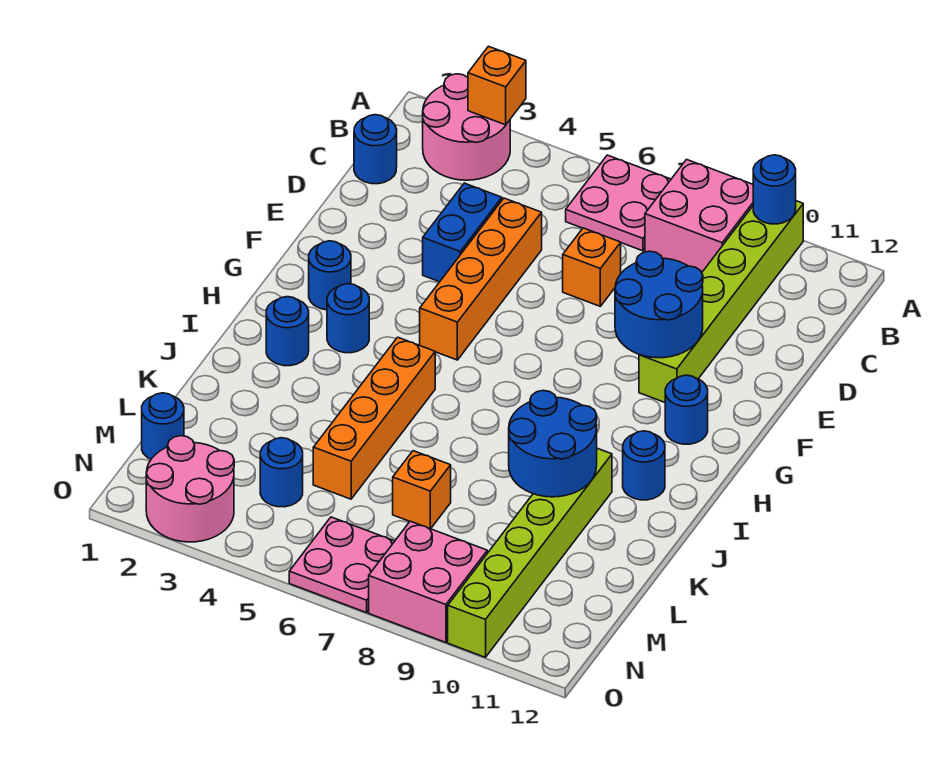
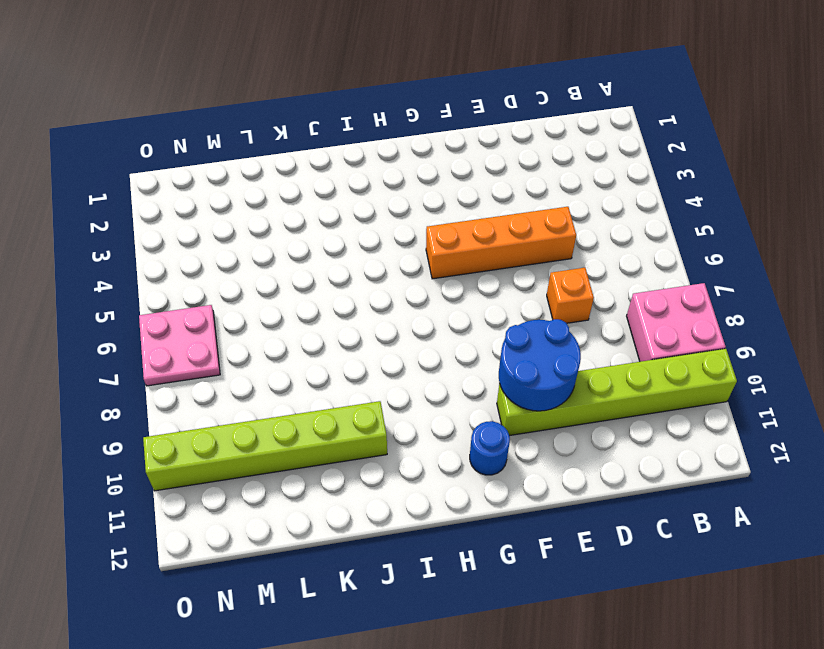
none -> pink round brick A2:B3 level 1
none -> pink plate A6:B7 level 1
none -> blue round brick C1 level 1

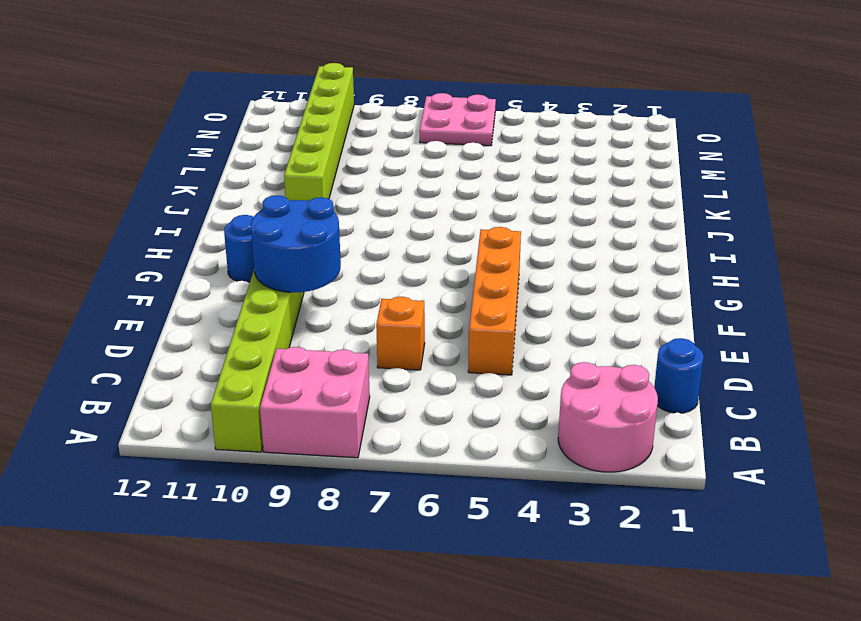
none -> pink plate A6:B7 level 1
none -> blue brick D4:E4 level 1
none -> blue round brick G2 level 1

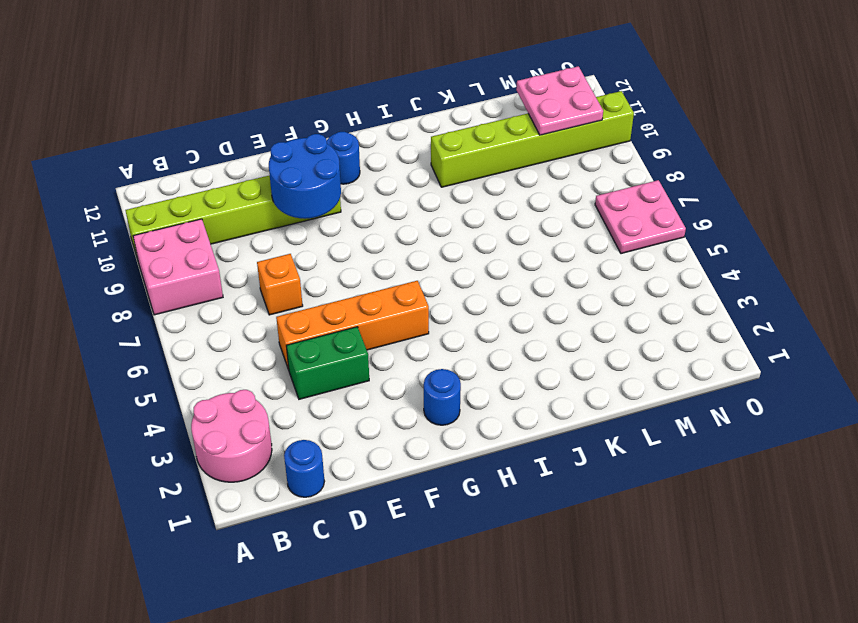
green brick D4:E4 level 1 -> blue brick D4:E4 level 1
pink plate M10:N11 level 2 -> pink plate A6:B7 level 1
none -> blue round brick H3 level 1
none -> blue round brick I2 level 1
none -> orange brick I5:L5 level 1

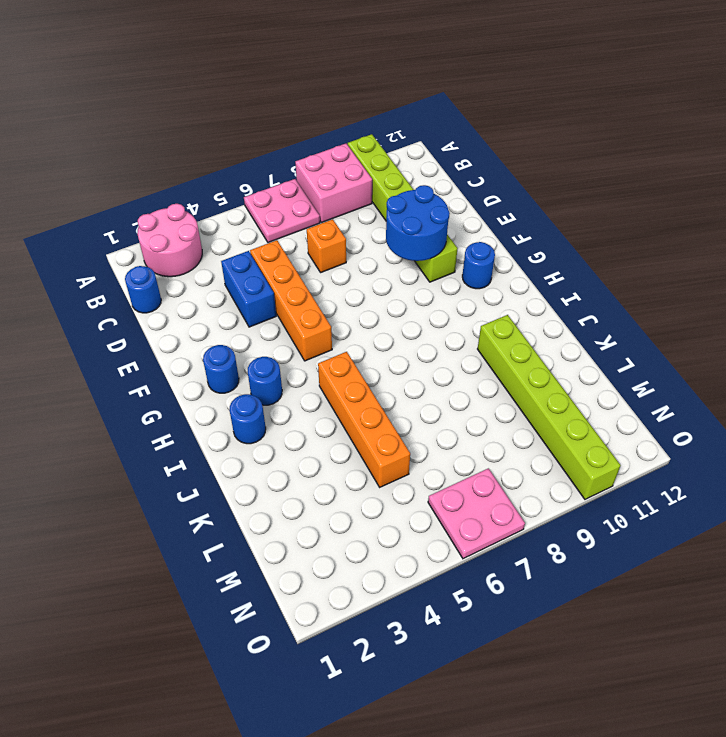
none -> blue round brick I11 level 1
none -> orange brick L7 level 1
none -> blue round brick M1 level 1

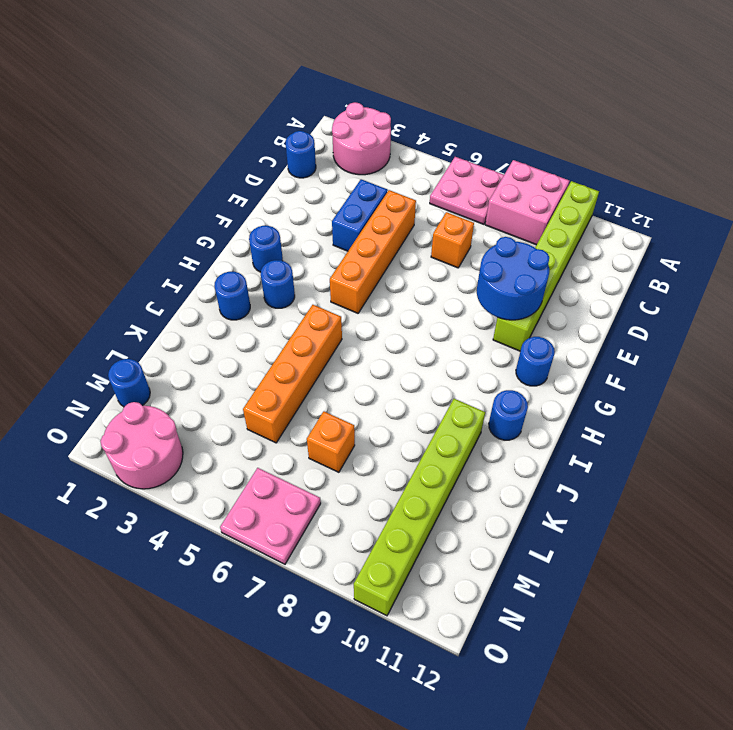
none -> blue round brick M4 level 1
none -> pink brick N8:O9 level 1
none -> orange brick A3 level 2

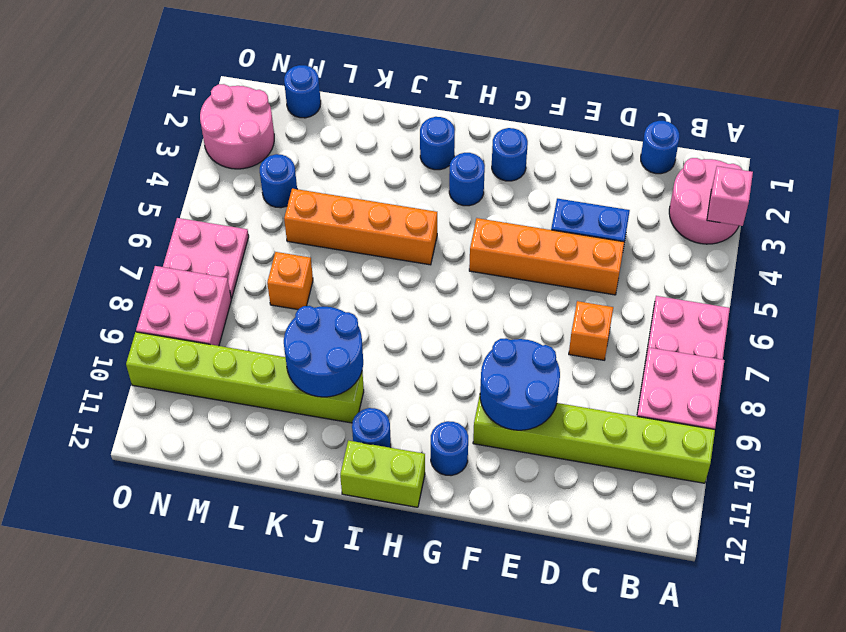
pink brick A3 level 2 -> orange brick A3 level 2
lime brick H12:I12 level 1 -> none
none -> blue round brick A10 level 2

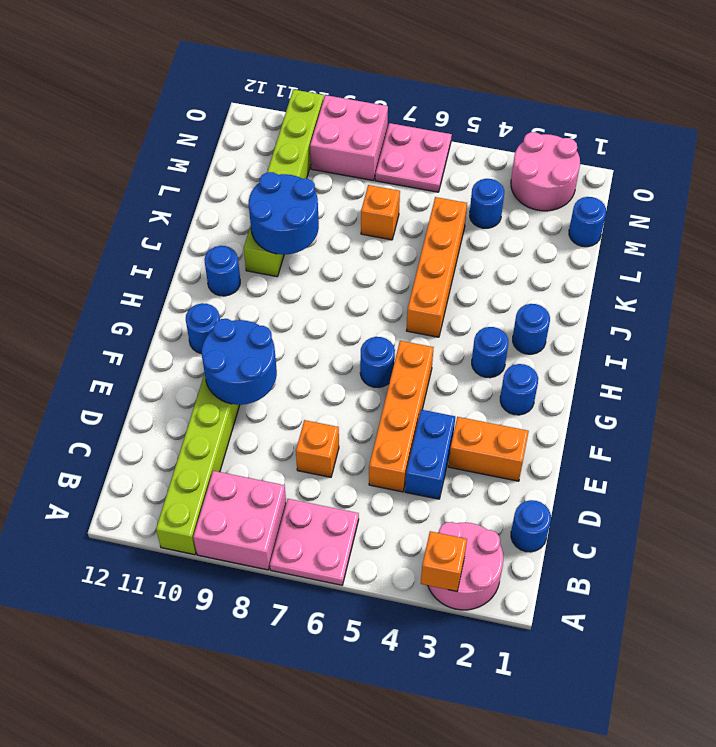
orange brick E2:E3 level 1 -> none
blue round brick G6 level 1 -> blue round brick A10 level 2

